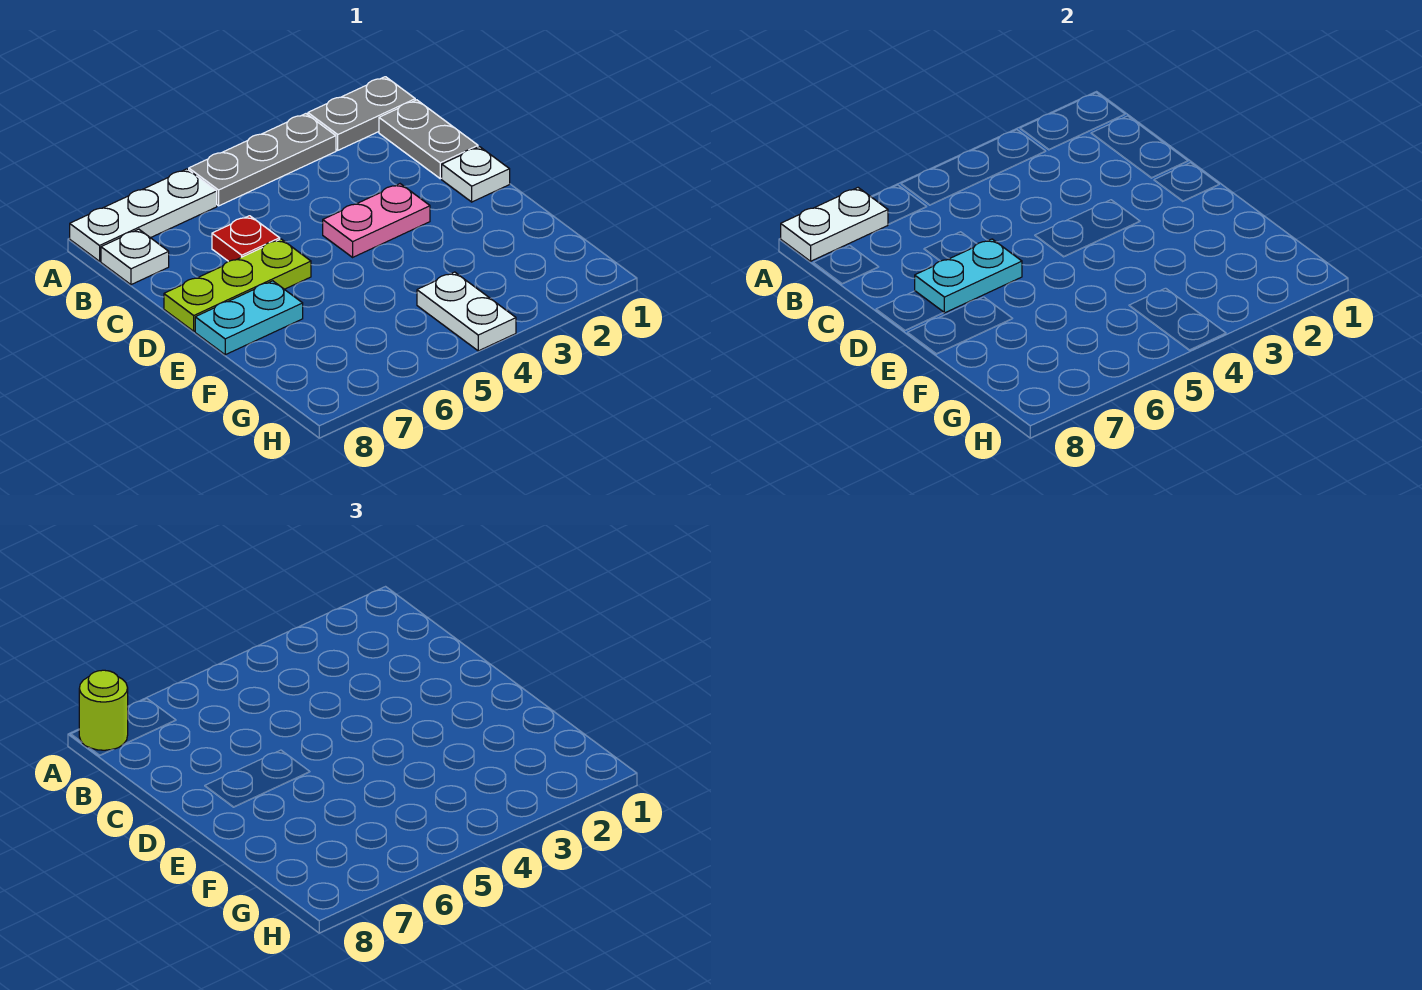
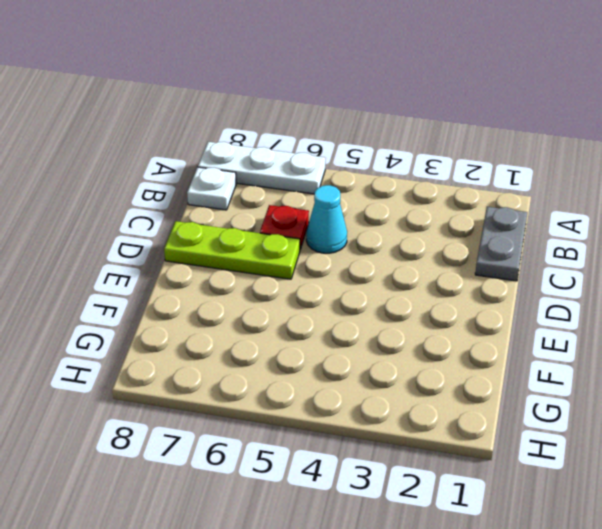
cyan cone C5 level 1 -> none
none -> grey plate A1:A2 level 1
none -> grey plate A3:A5 level 1
none -> white plate D1 level 1

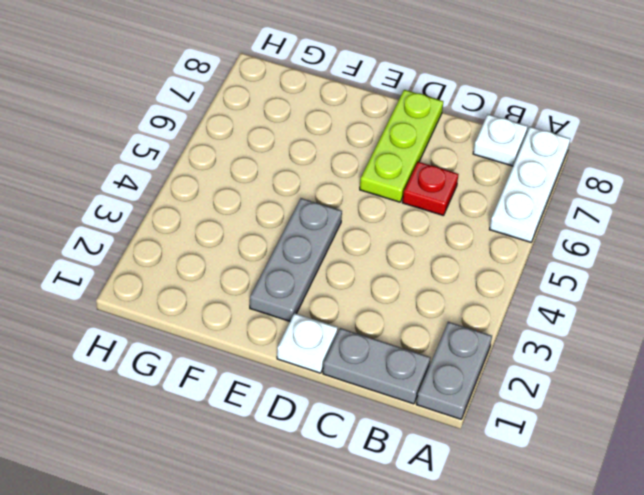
grey plate E2:E4 level 1 -> grey plate A3:A5 level 1
none -> pink plate D3:D4 level 1
none -> cyan plate E7:E8 level 1
none -> white plate G4:H4 level 1

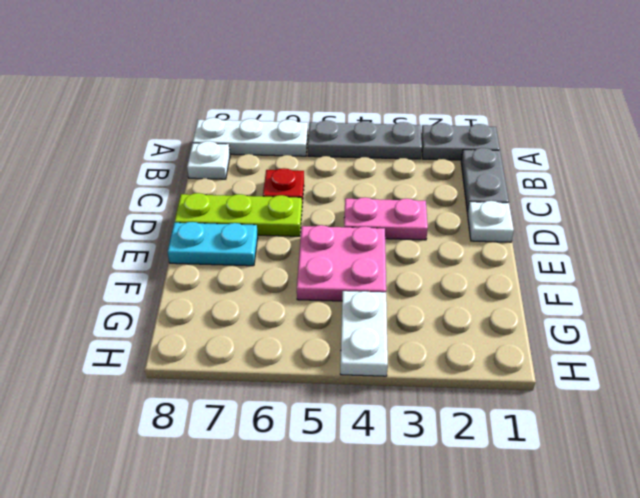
pink plate E4:F5 level 1 -> none
none -> white plate A7:A8 level 2
none -> cyan plate D6:D7 level 2
none -> lime round brick A8 level 3

